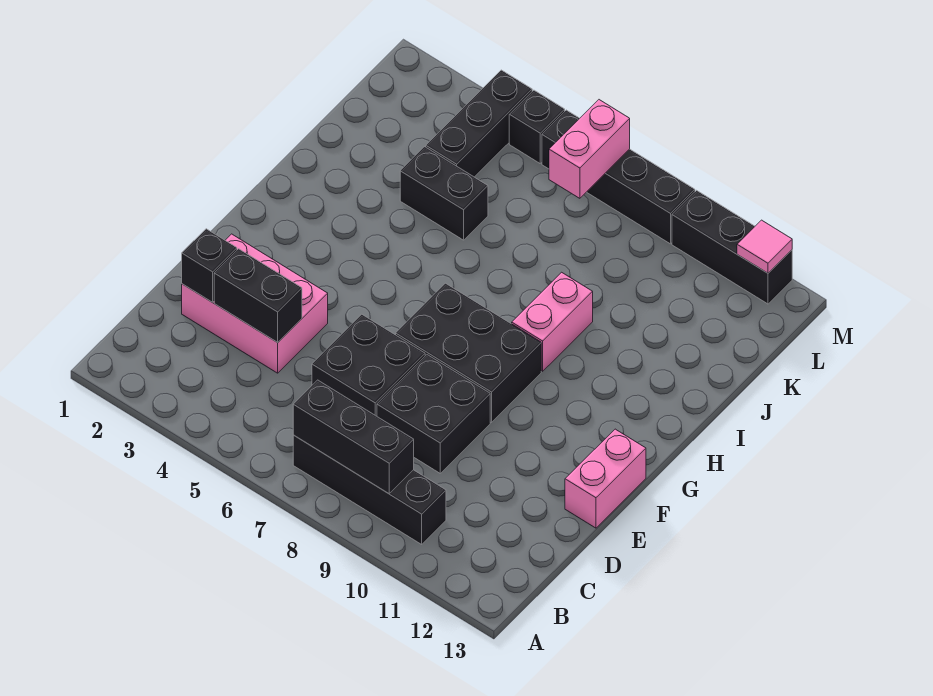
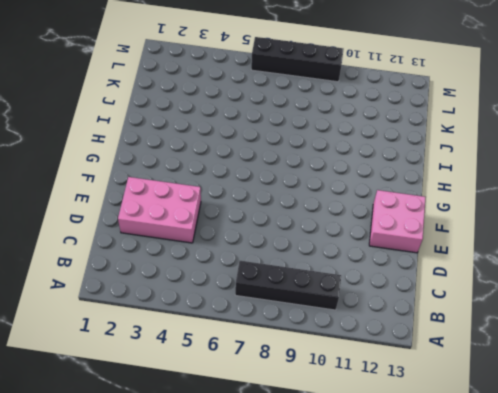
pink brick E12:F13 level 1 -> pink brick E13:F13 level 1
none -> black brick D6:E7 level 1
none -> black brick D8:E9 level 1
none -> black brick F7:G9 level 1

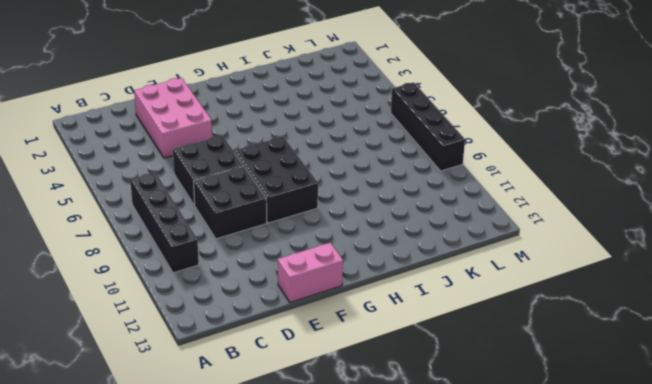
none -> pink brick H9:I9 level 1
none -> black brick J4:J5 level 1
none -> black brick K4:M4 level 1

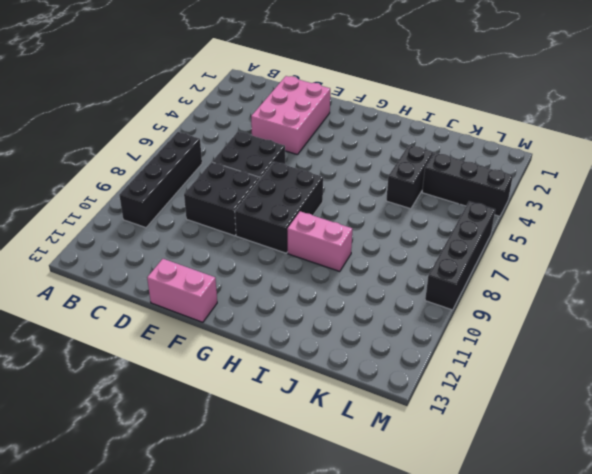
none -> black brick M5 level 1
none -> black brick M10:M12 level 1
none -> black brick B7:B9 level 2

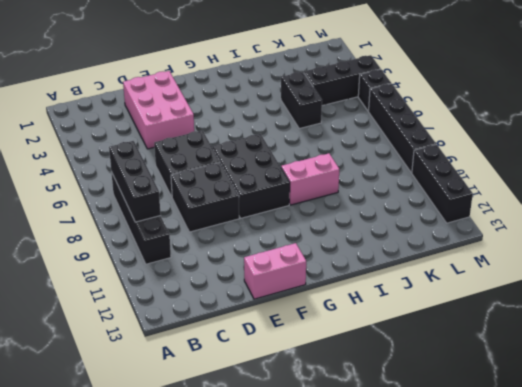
none -> black brick D2 level 2
none -> black brick D3:D4 level 2
none -> pink brick L7:M7 level 2

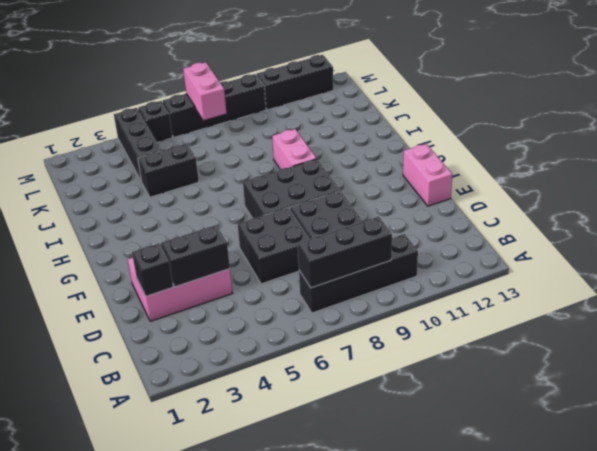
none -> pink tile M12 level 2

